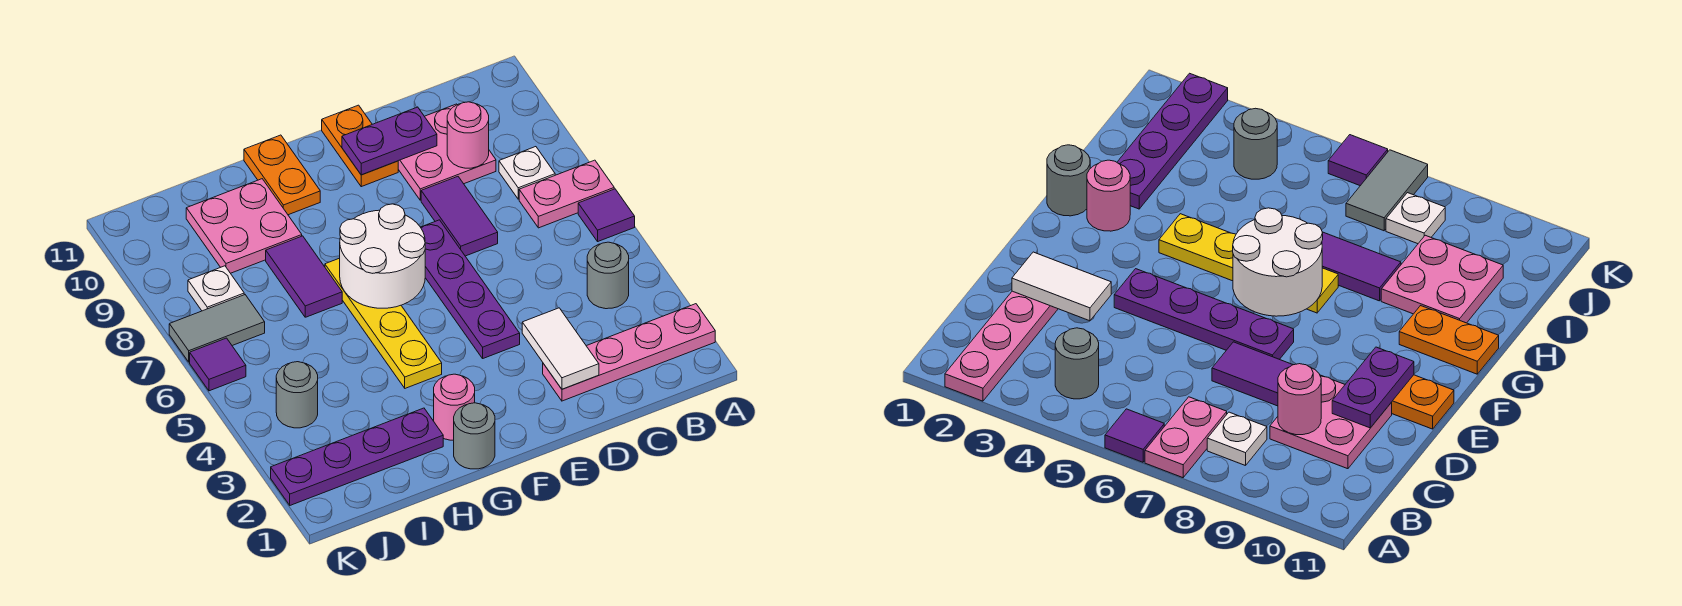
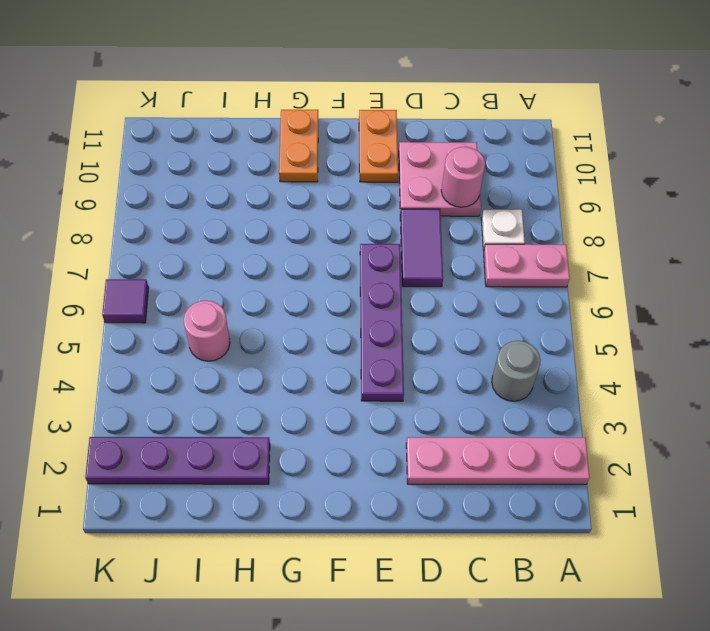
pink round brick I5 level 1 -> pink round brick G2 level 1
none -> purple tile A6 level 1
none -> grey round brick G1 level 1
none -> yellow plate G4:G7 level 1

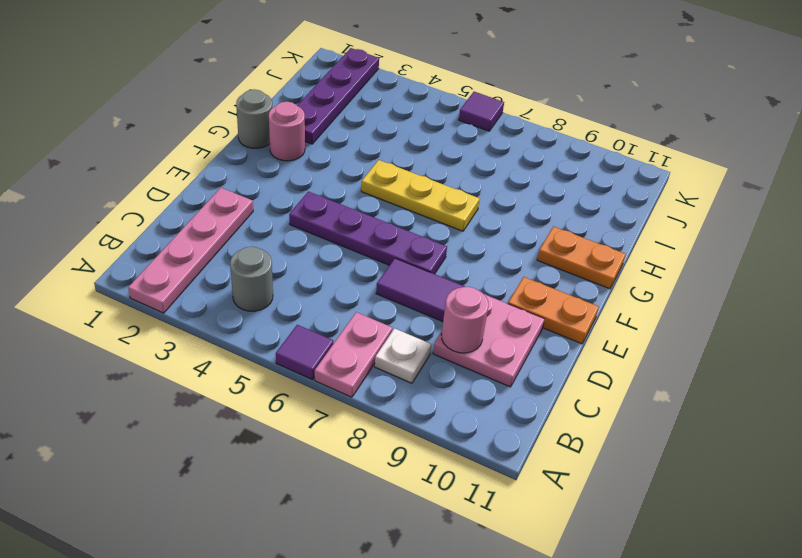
yellow plate G5:G7 level 1 -> yellow plate G4:G7 level 1
none -> purple tile H7:H8 level 1
none -> pink plate H9:I10 level 1
none -> grey round brick J4 level 1

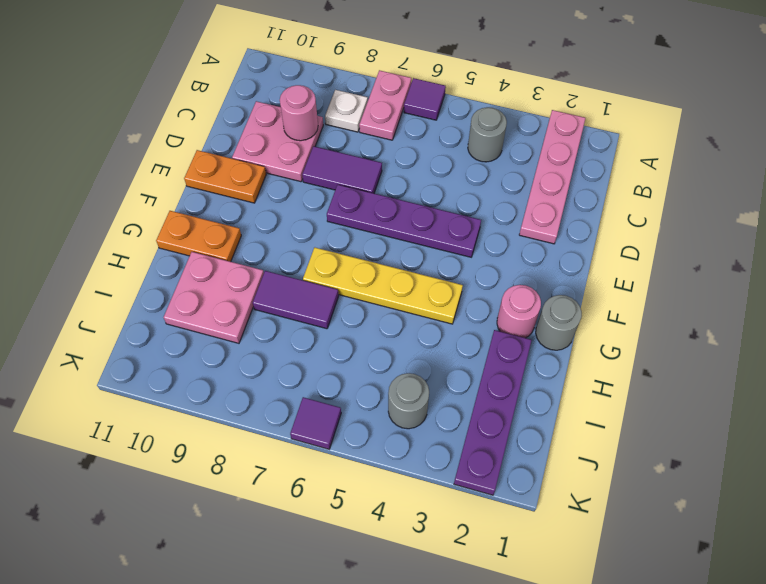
none -> grey tile J7:K7 level 1
none -> white plate J8 level 1
none -> white tile D2:D3 level 2

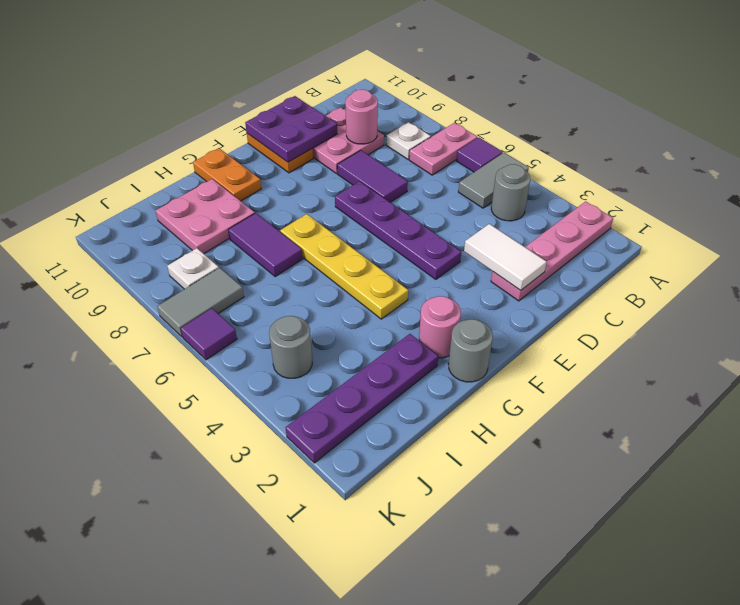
grey tile A5:B5 level 1 -> none
purple plate D10:E11 level 2 -> purple plate D10:E10 level 2
none -> white round brick F6:G7 level 2

